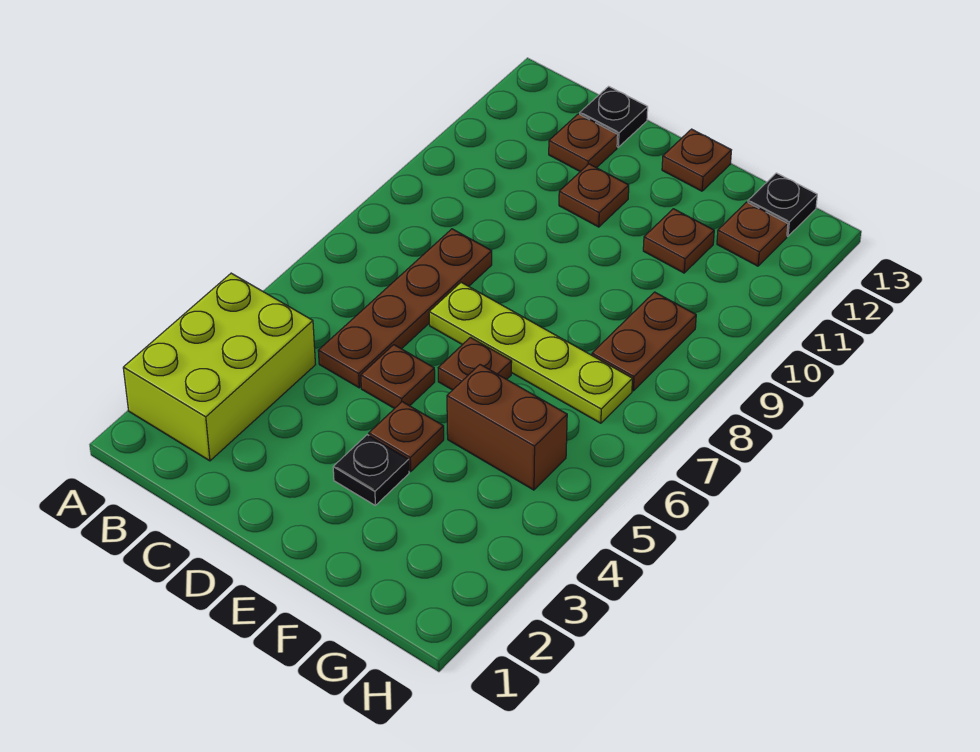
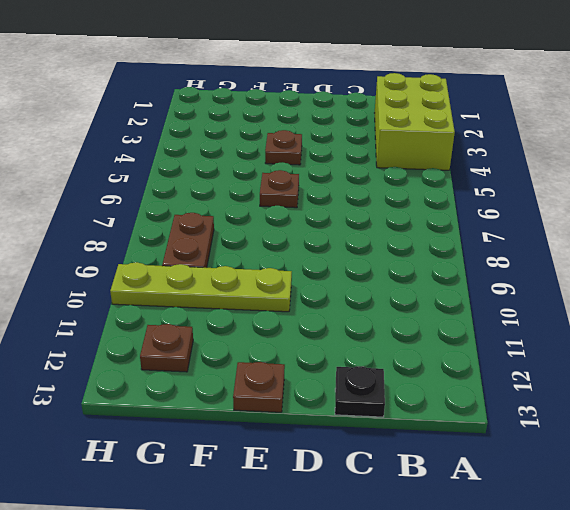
lime plate E10:H10 level 1 -> lime plate D7:G7 level 1
none -> brown plate C5:C8 level 1
none -> brown plate C12 level 1
none -> brown plate D5 level 1

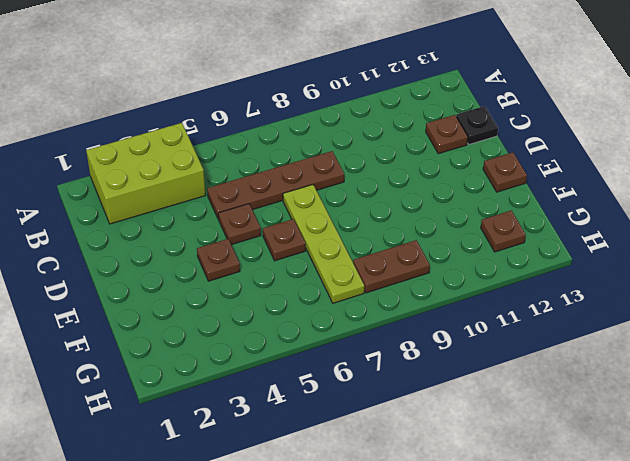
none -> brown plate D11 level 1
none -> black plate E3 level 1
none -> brown brick F5:G5 level 1

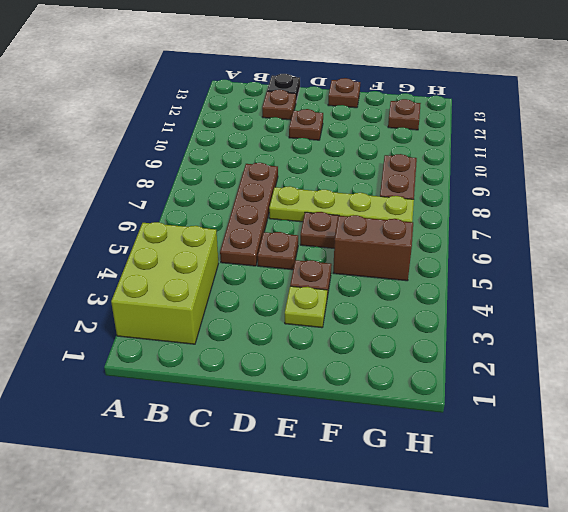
lime plate E3 level 1 -> black plate E3 level 1
none -> brown plate F11 level 1
none -> black plate G13 level 1

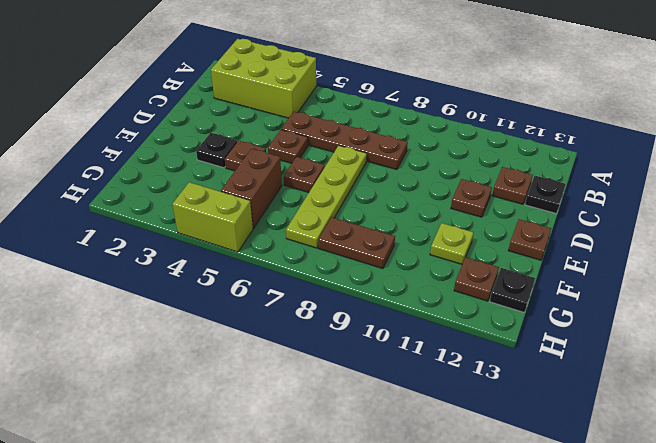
lime plate F11 level 1 -> brown plate F11 level 1
lime brick H4:H5 level 1 -> none

